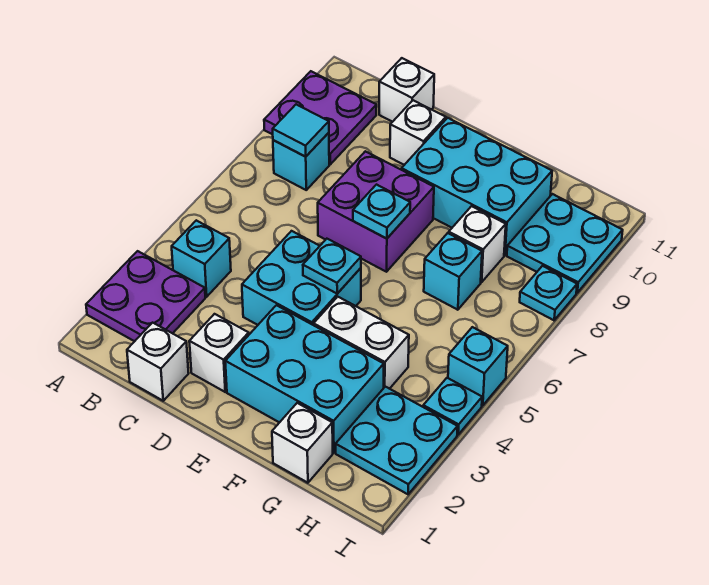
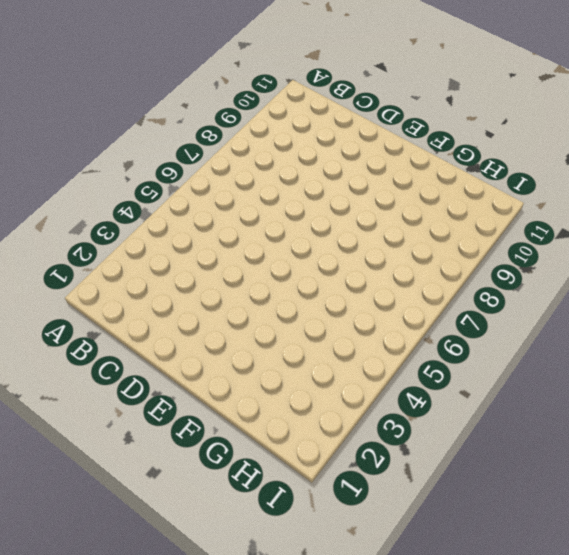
none -> purple plate A2:B3 level 1
none -> purple plate A9:B10 level 1
none -> cyan brick B4 level 1

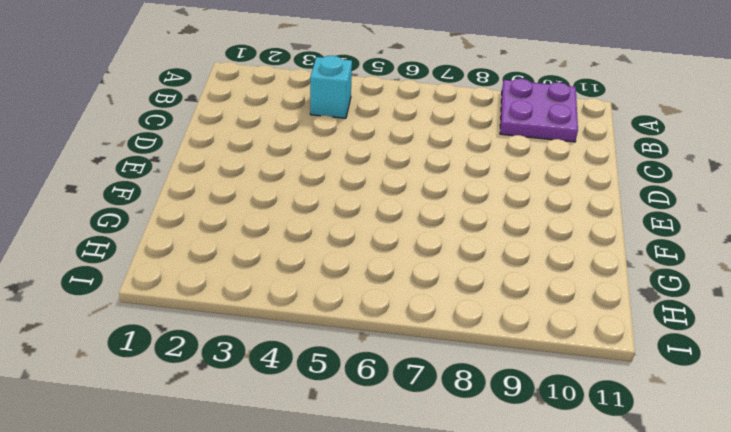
none -> purple plate A2:B3 level 1
none -> cyan brick B8 level 1
none -> white brick C1 level 1

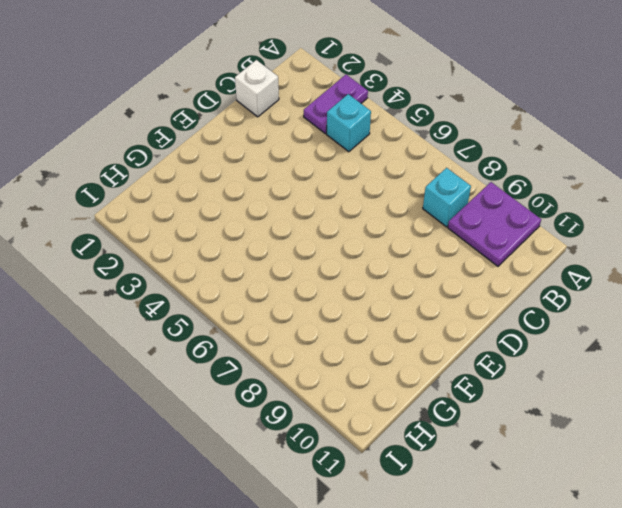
purple plate A3:B3 level 1 -> purple plate A2:B3 level 1
none -> white brick C11 level 1
none -> white brick D2 level 1
none -> cyan brick D4:E5 level 1

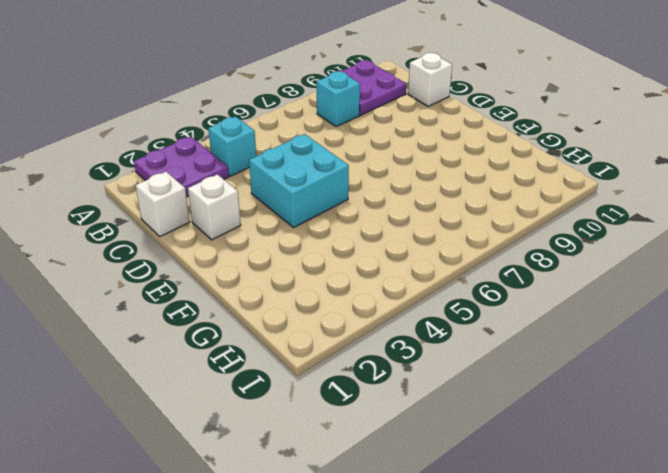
none -> purple brick D7:E8 level 1
none -> white brick D10 level 1
none -> cyan brick E2:G3 level 1

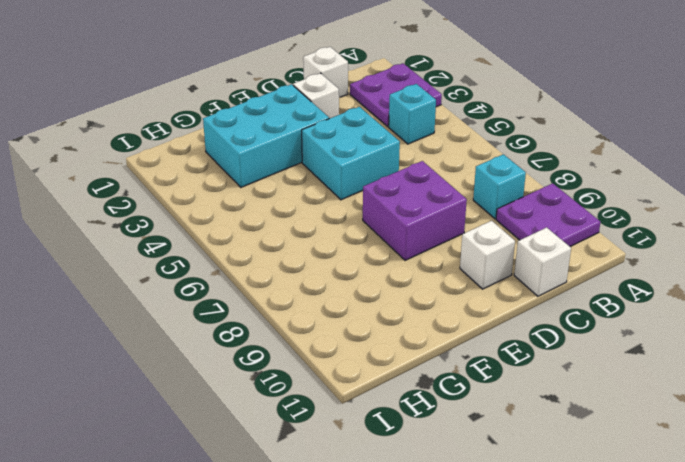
none -> cyan brick E9:G10 level 1
none -> white brick F4:G4 level 1
none -> white brick G1 level 1

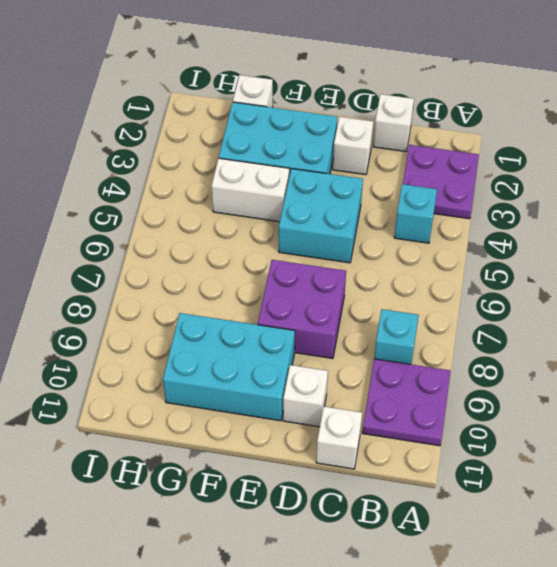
none -> cyan brick G7 level 1
none -> white brick G8 level 1
none -> cyan plate H2:I3 level 1

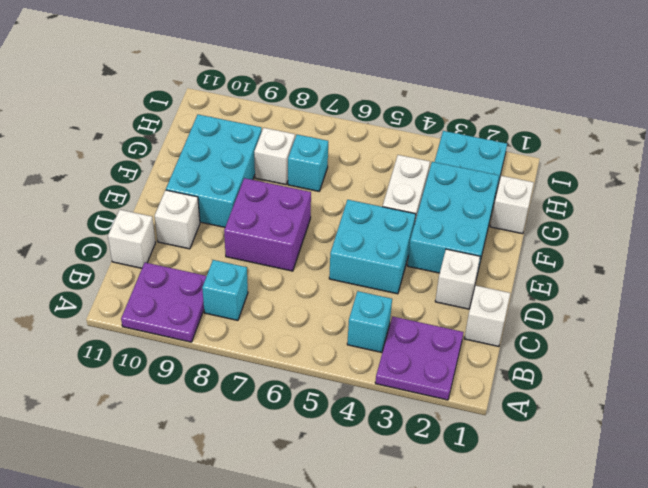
none -> cyan plate H9:I10 level 1
none -> cyan plate I4 level 1
none -> cyan brick I5 level 1

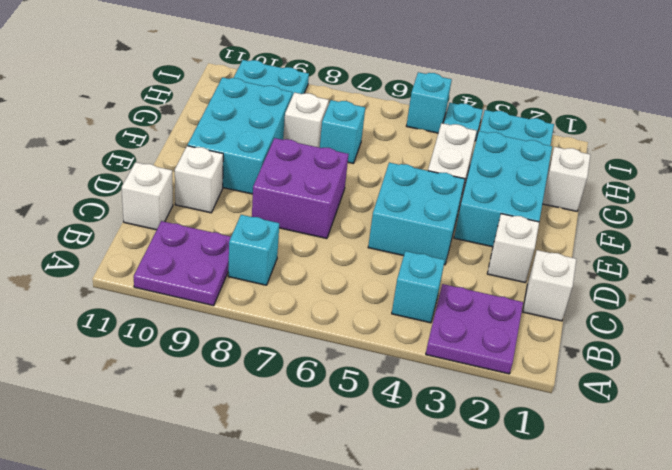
none -> cyan plate I8 level 1
none -> cyan tile B8 level 2
none -> cyan plate E5 level 2

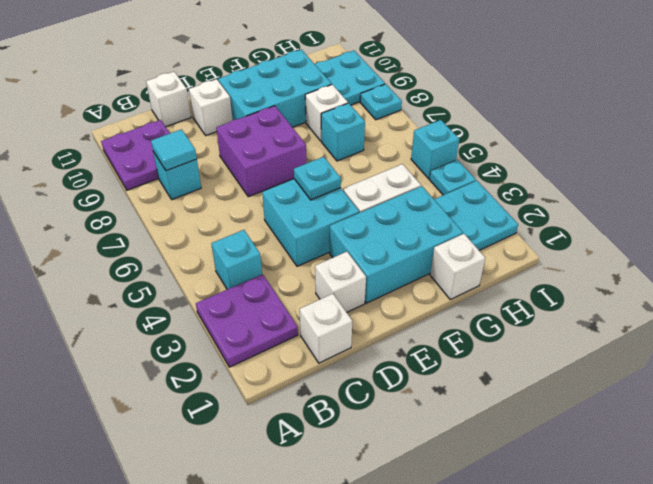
none -> cyan plate E7 level 2

